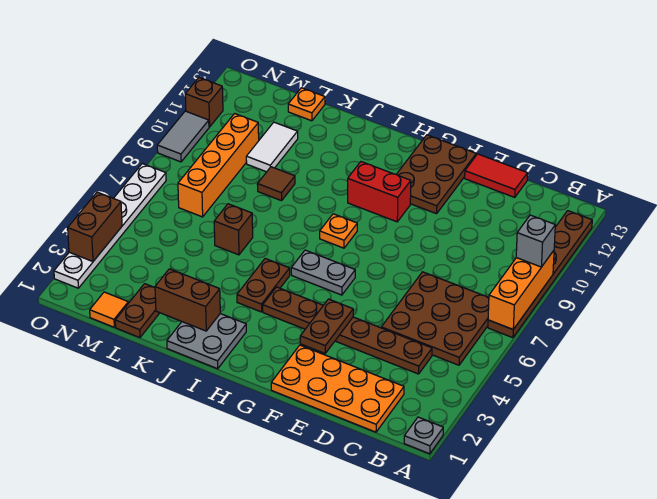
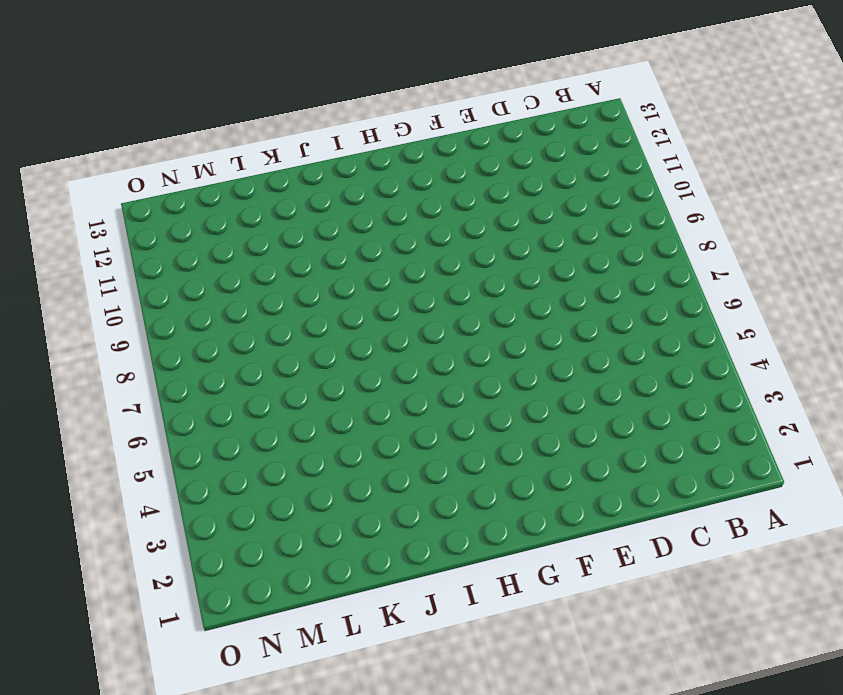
none -> grey plate A1 level 1
none -> brown plate A7:A12 level 1
none -> brown plate B5:D7 level 1

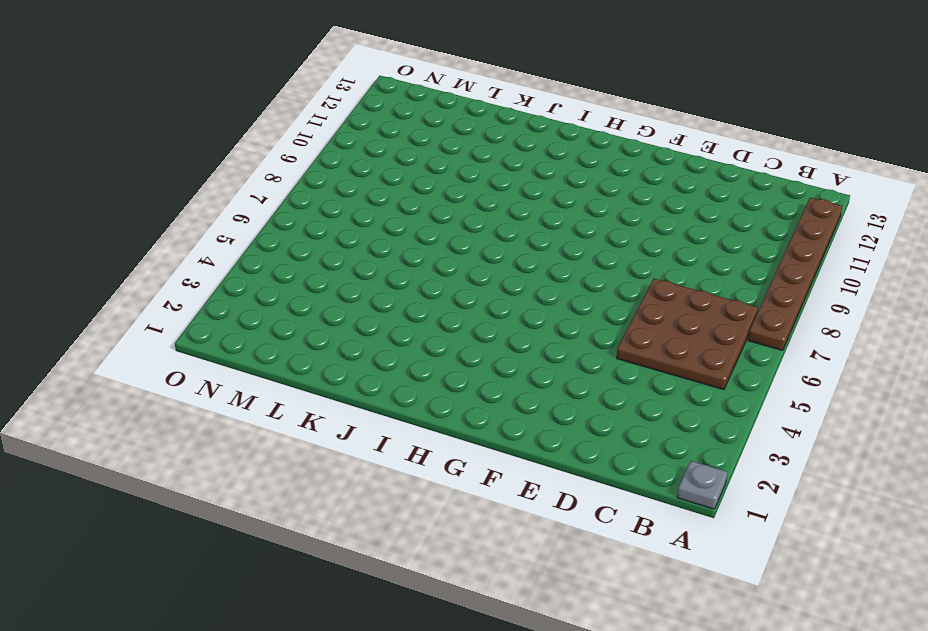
none -> orange plate C1:F2 level 1
none -> brown plate C4:H4 level 1
none -> red tile D13:E13 level 1

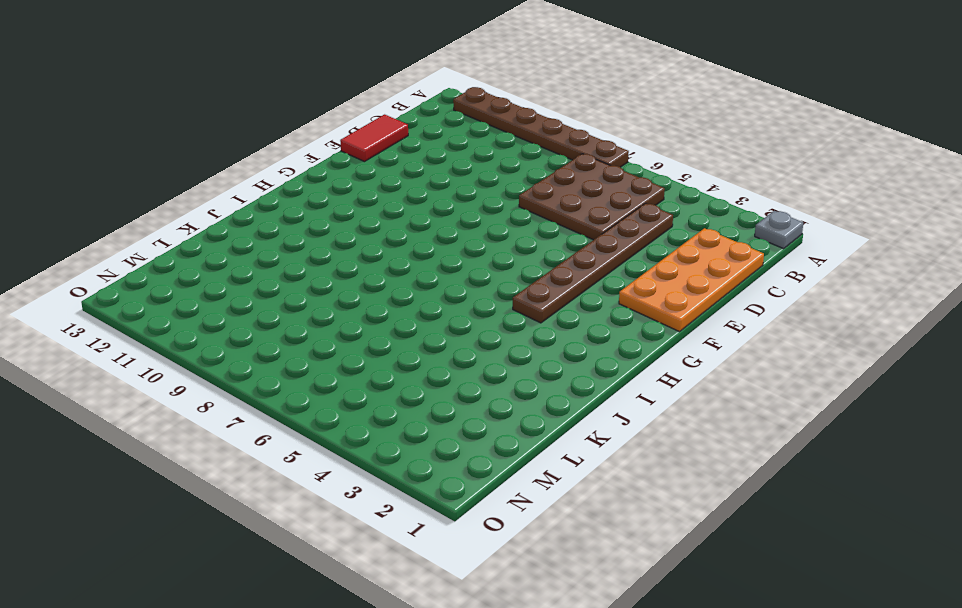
none -> brown plate F11:G13 level 1
none -> grey plate G6:H6 level 1
none -> red brick G10:H10 level 1

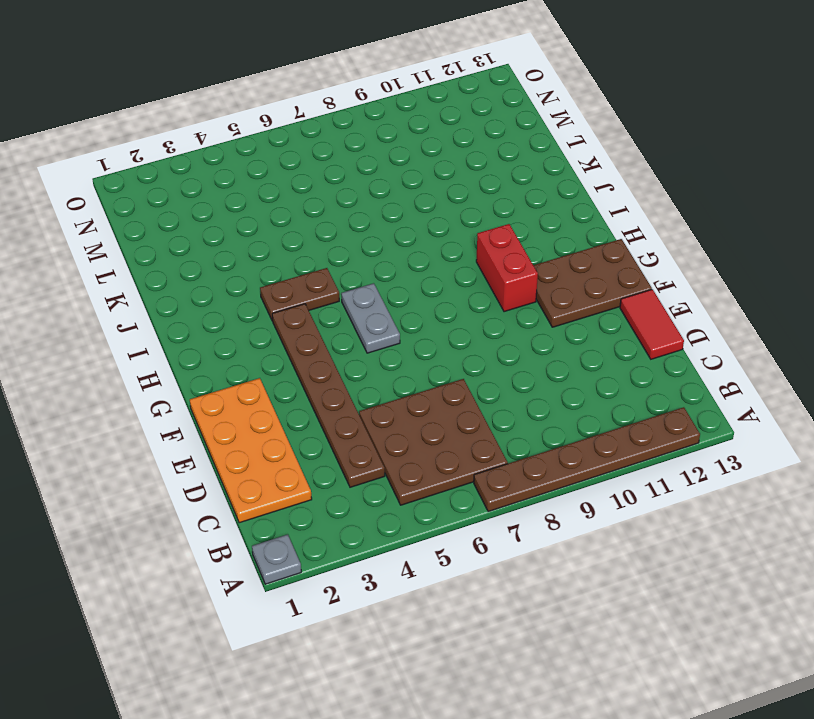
none -> orange plate H8 level 1
none -> grey plate I1:J2 level 1
none -> brown brick K6 level 1

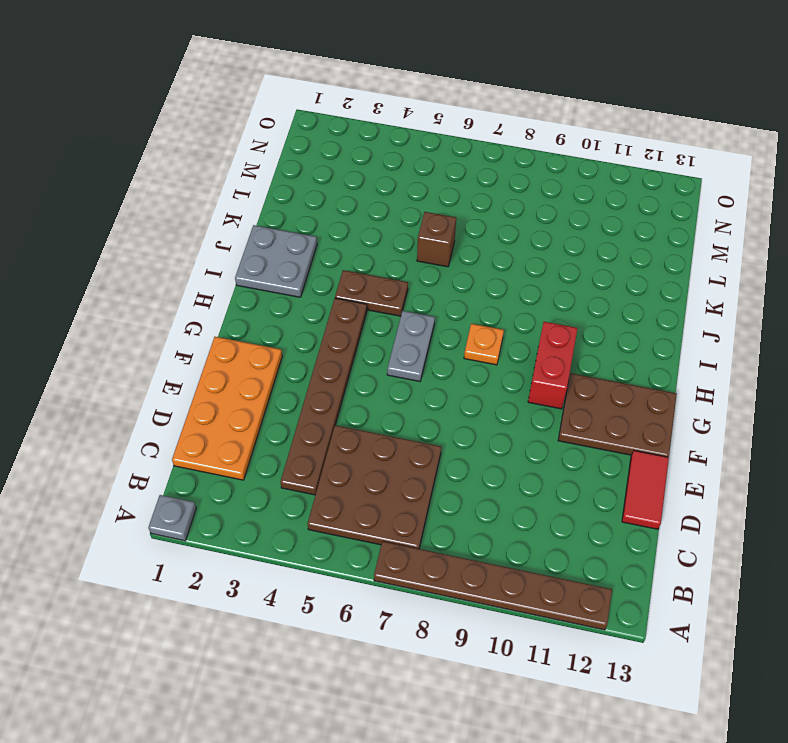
none -> brown tile K9 level 1
none -> brown plate L1:L2 level 1
none -> white tile L10:L11 level 1

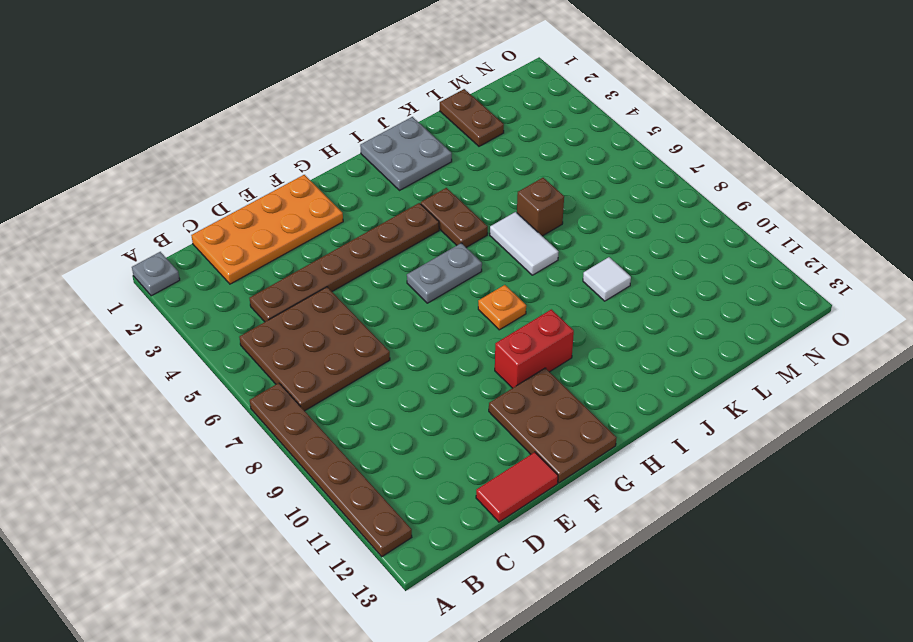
white tile J6:J7 level 1 -> white tile L10:L11 level 1
white tile K9 level 1 -> brown tile K9 level 1
none -> orange plate L13 level 1
none -> orange tile M1 level 1
none -> orange brick M7:M10 level 1

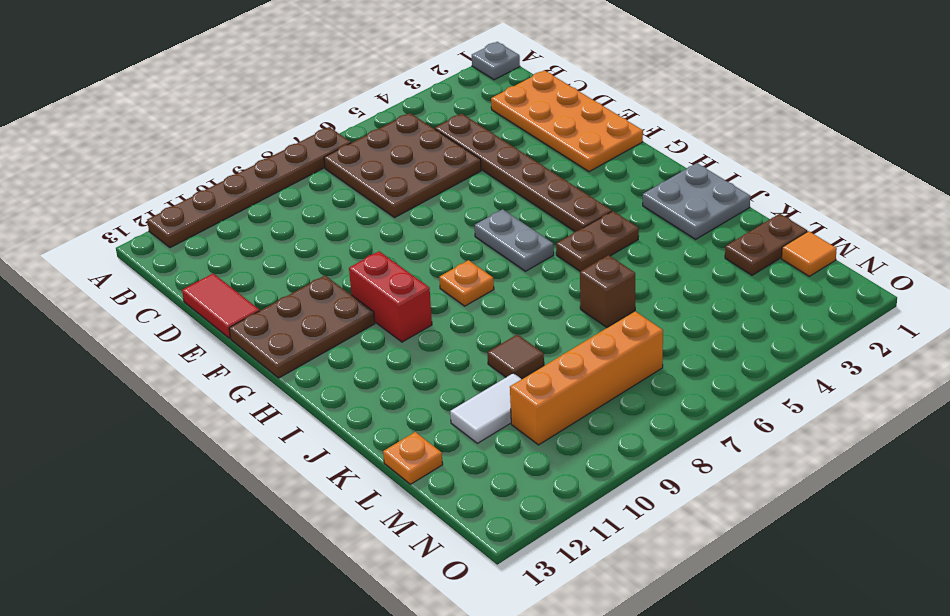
none -> white plate O2:O7 level 1
none -> grey tile O9:O10 level 1
none -> brown brick O11 level 1

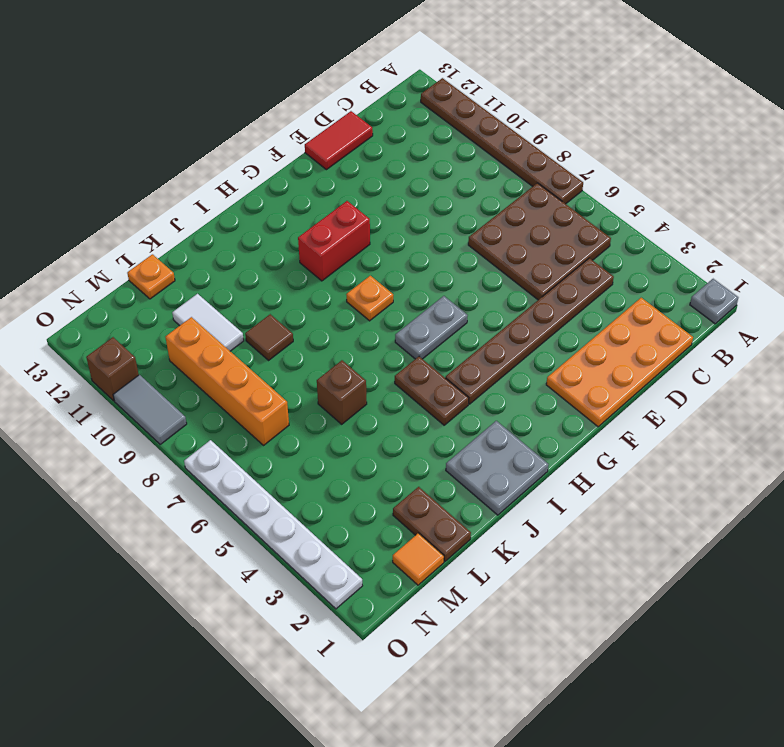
none -> brown plate F11:G13 level 1
none -> orange brick A7:A9 level 2
none -> brown plate F3:F4 level 2

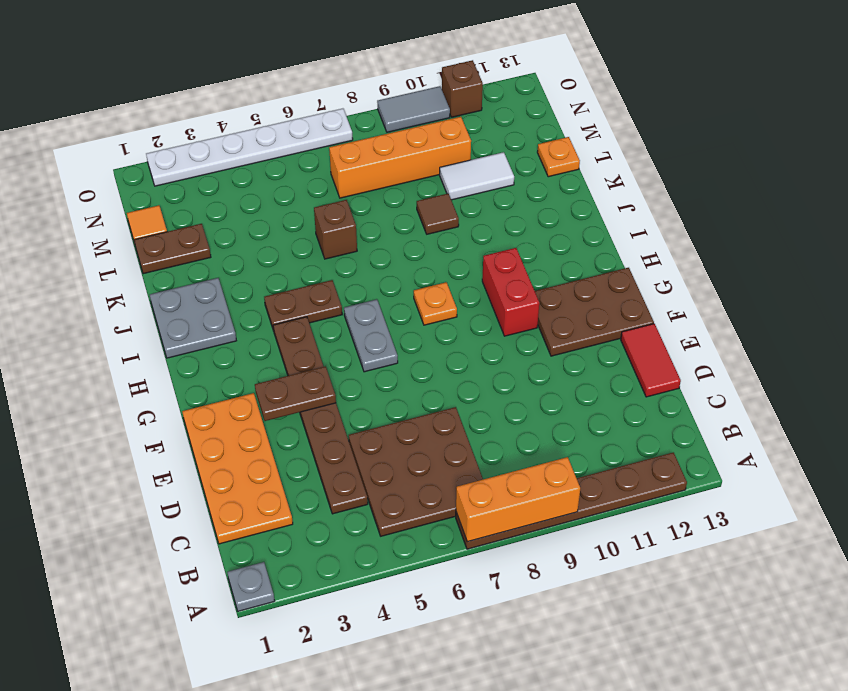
none -> brown brick J2:K2 level 2
none -> brown brick O3:O4 level 2
none -> grey brick A9 level 3

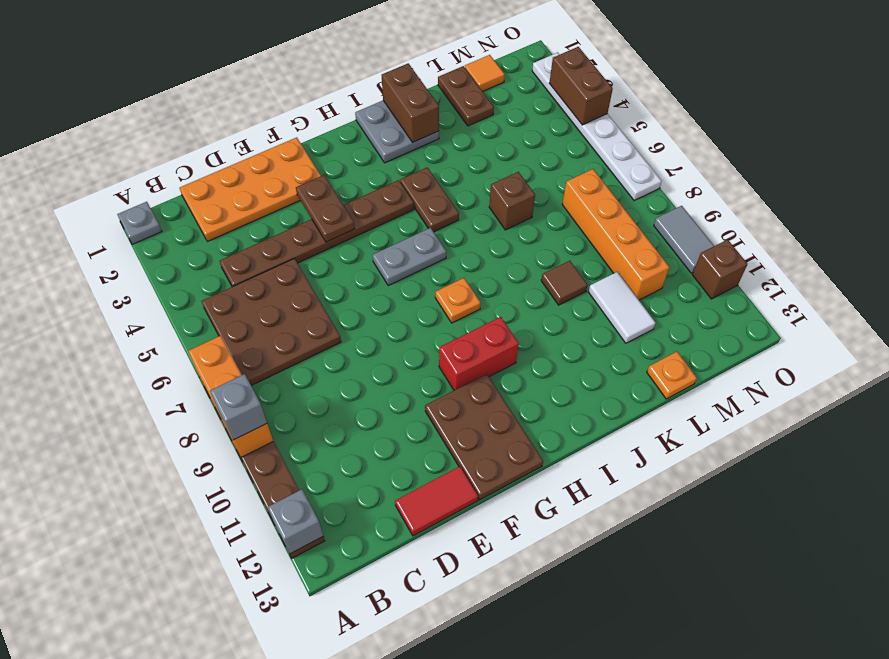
grey brick A12 level 2 -> none
brown brick J1:J2 level 2 -> brown brick J2:K2 level 2

